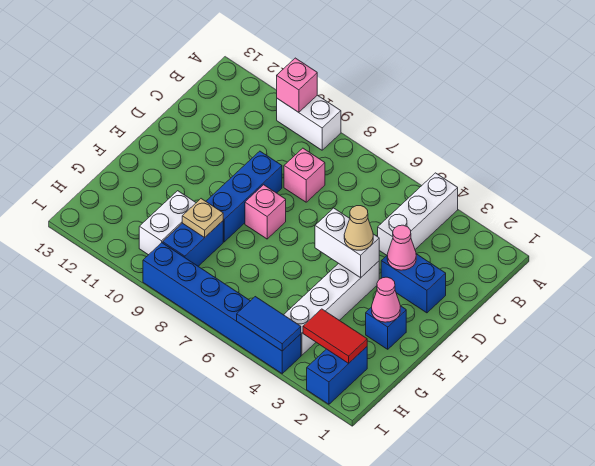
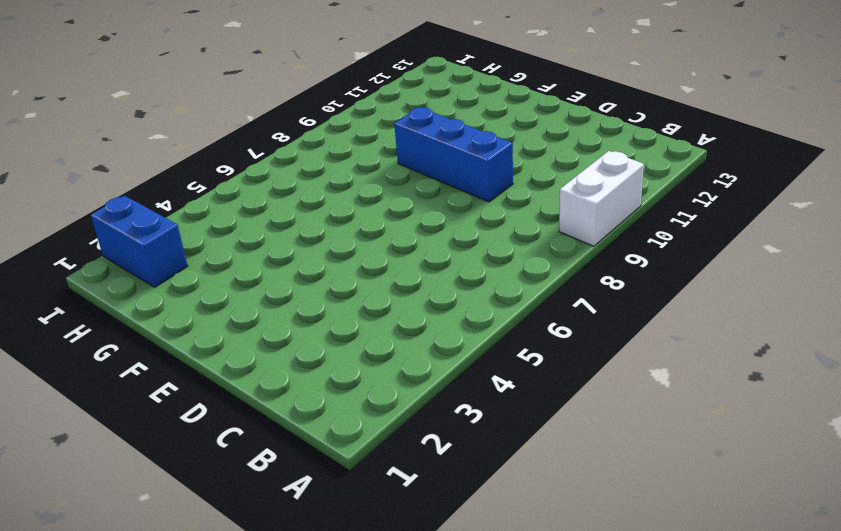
none -> white brick A4:C4 level 1
none -> pink brick C8 level 1
none -> blue brick D2:D3 level 1

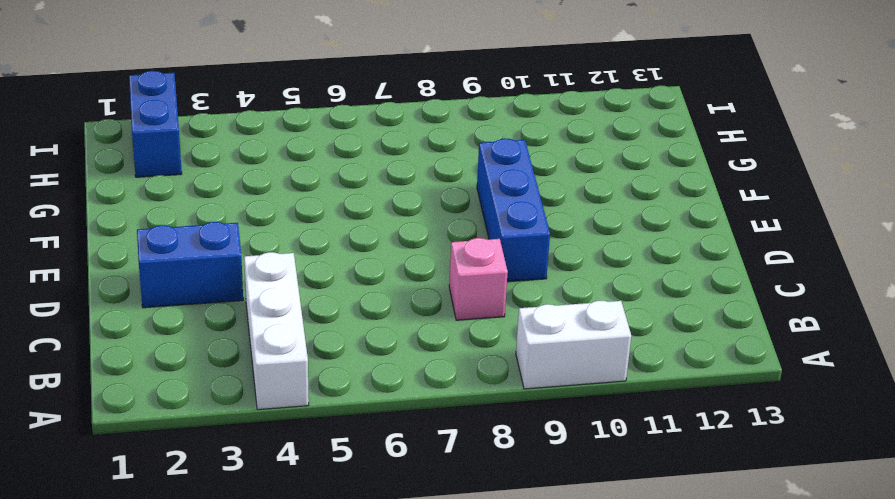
none -> white brick E4:H4 level 1
none -> pink brick E8 level 1
none -> blue brick F2 level 1

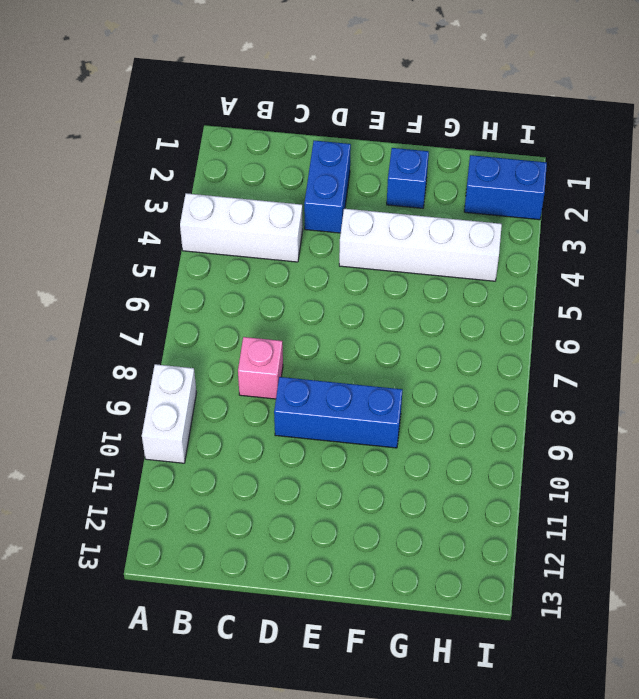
none -> pink brick E8 level 1
none -> blue brick G9:H9 level 1
none -> white brick G10:H10 level 1

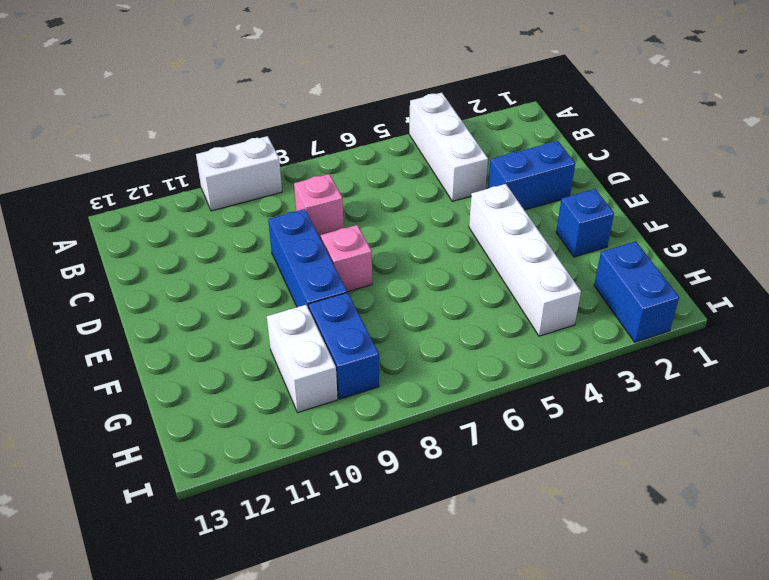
none -> blue brick I4:I9 level 1
none -> pink brick A10 level 2
none -> pink cone D3 level 2

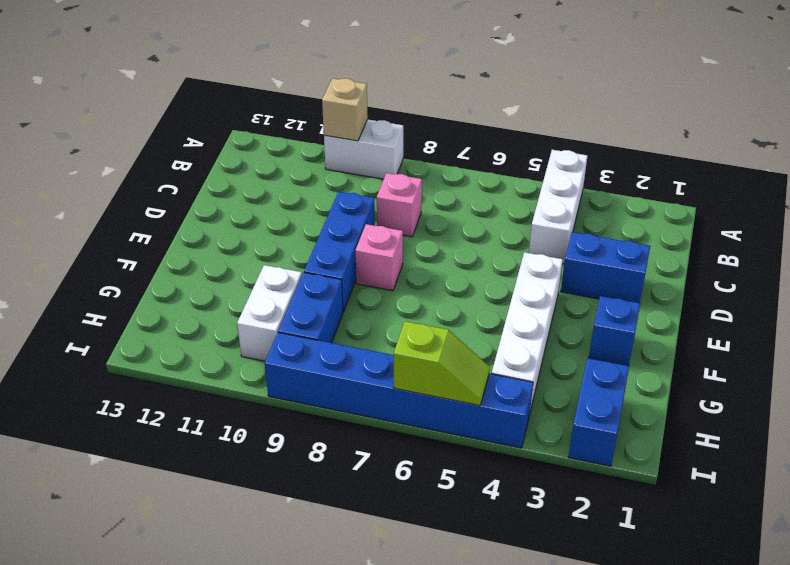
tan brick A10 level 2 -> pink brick A10 level 2
lime slope I5:I6 level 2 top 6 -> blue tile I4:I5 level 2
none -> pink cone D3 level 2
none -> white brick E4:E5 level 2
none -> pink cone F2 level 2

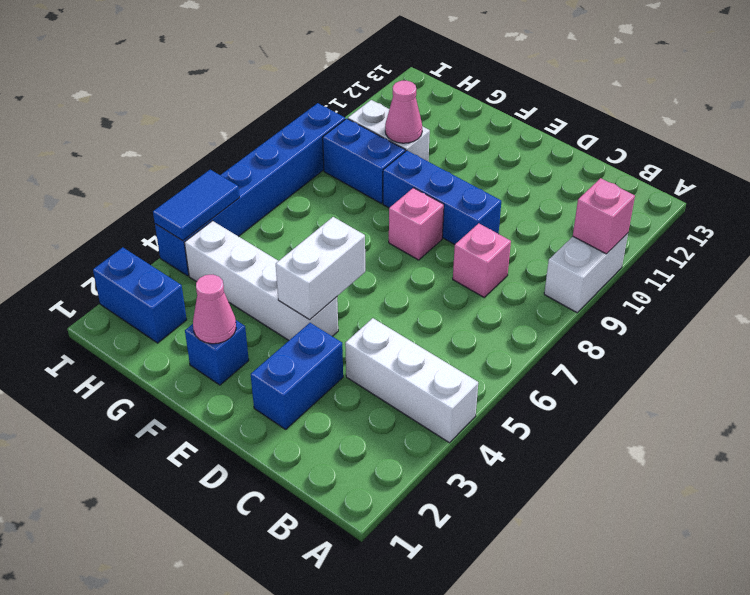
pink cone G10 level 2 -> pink cone D3 level 2
none -> tan plate G9 level 2
none -> red tile H2:H3 level 2
none -> tan cone E4 level 3

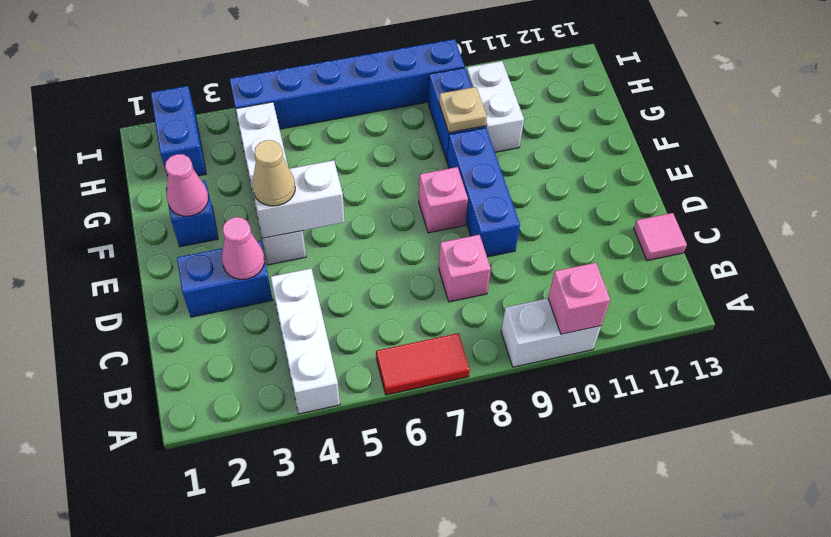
red tile A6:A7 level 1 -> red tile H2:H3 level 2
pink tile C13 level 1 -> none
none -> blue tile I4:I5 level 2

